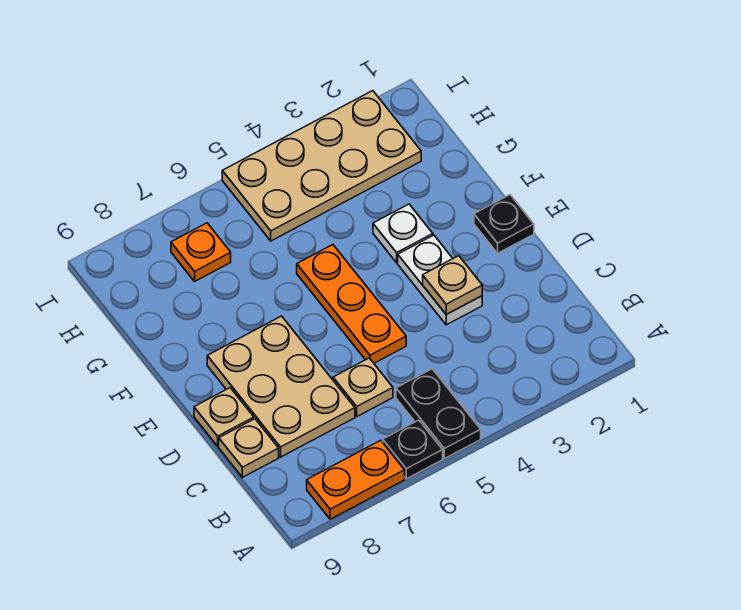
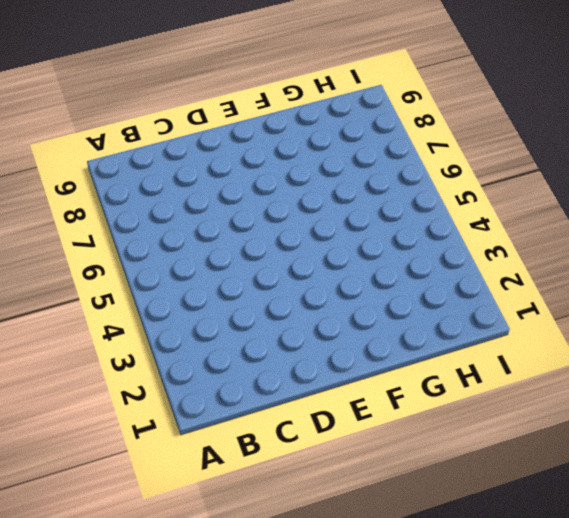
none -> black plate A5:B5 level 1
none -> black plate A6 level 1
none -> orange plate A7:A8 level 1

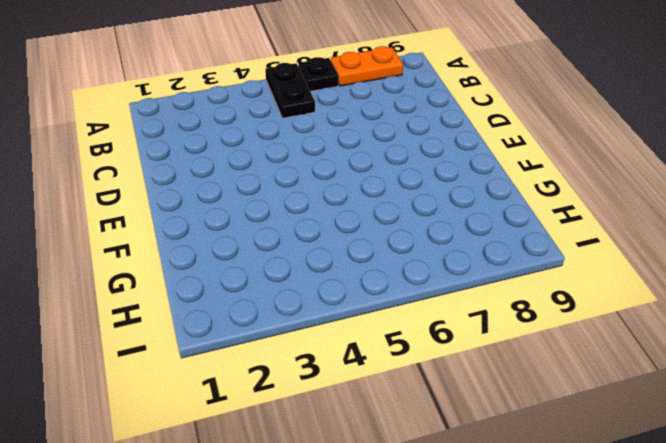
none -> tan plate C6 level 1
none -> tan plate C7:E8 level 1
none -> tan plate C9 level 1

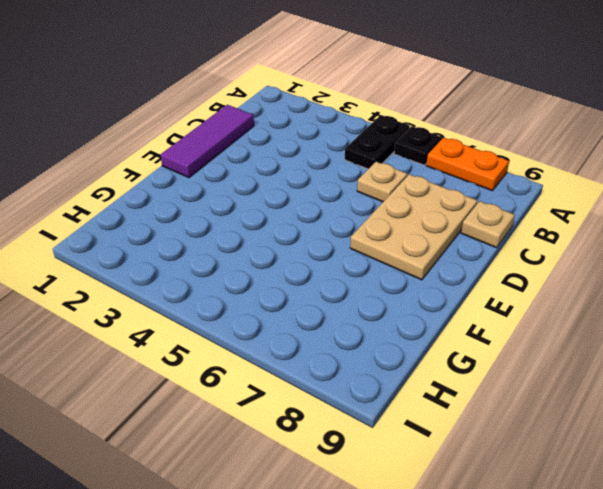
purple tile C1:E1 level 1 -> black plate E1 level 1
none -> white plate D3:E3 level 1
none -> orange plate D5:F5 level 1
none -> tan plate D9 level 1

